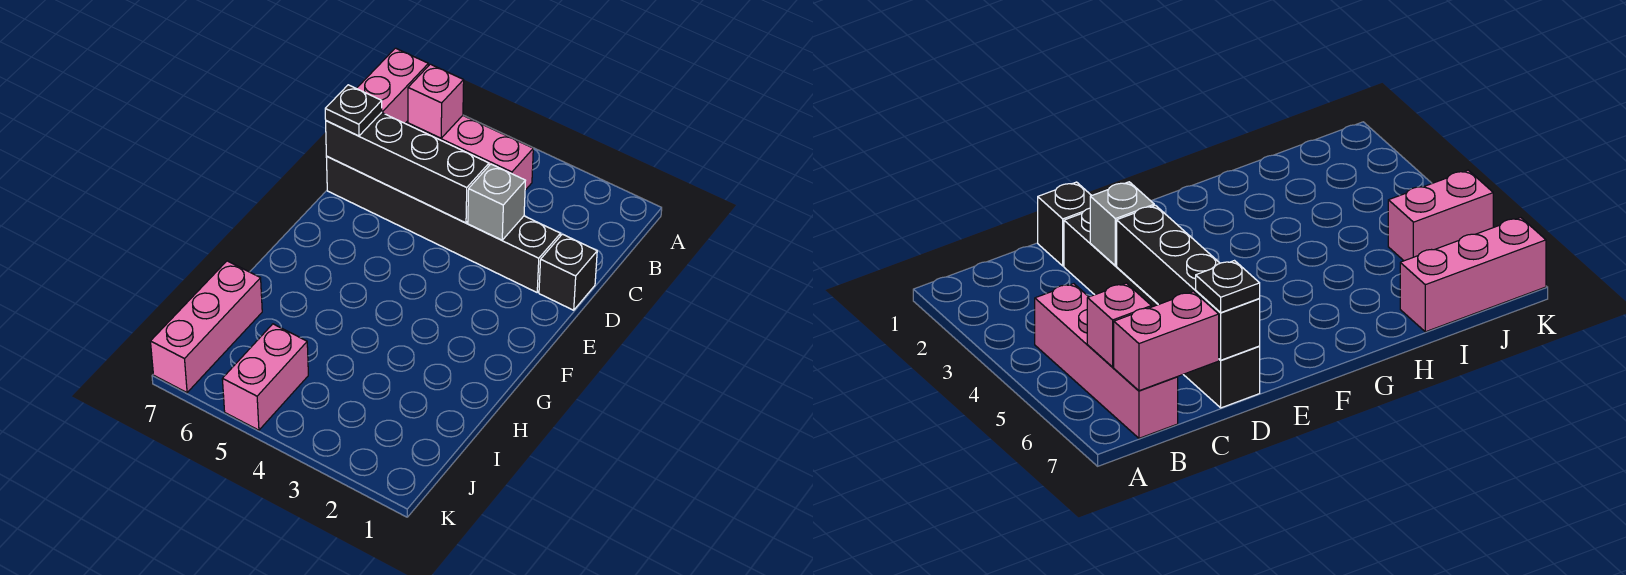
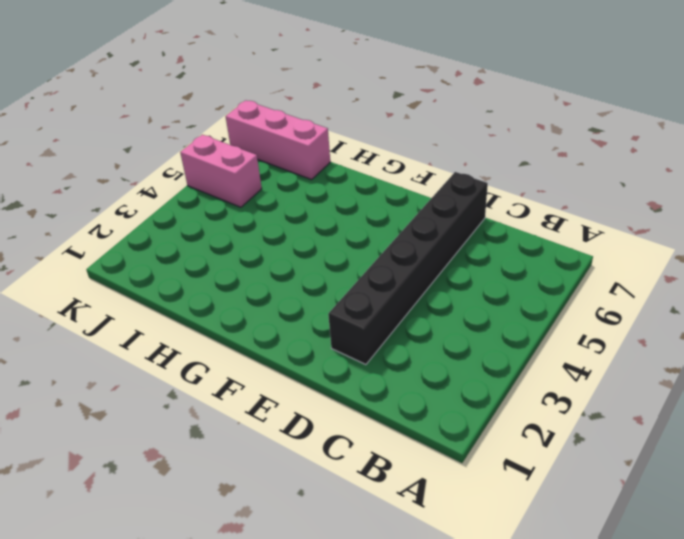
none -> pink brick B4:B7 level 1
none -> black brick D1 level 1

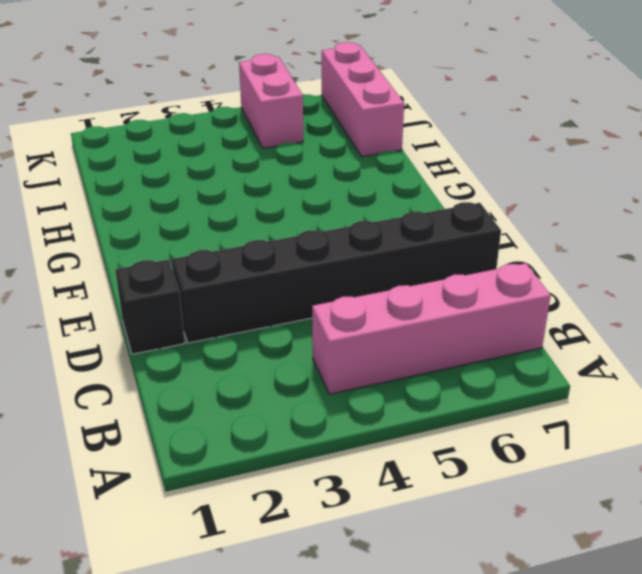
none -> pink brick B6 level 2
none -> pink brick B7:C7 level 2

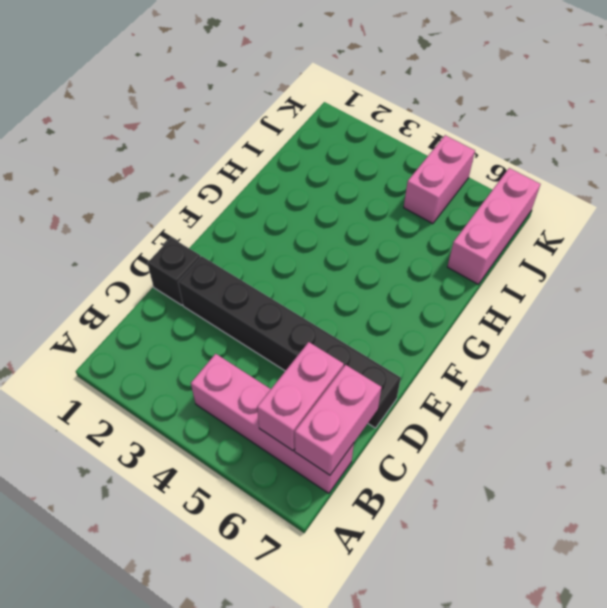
pink brick B6:C6 level 2 -> pink brick B6 level 2
none -> grey brick D3 level 2
none -> black brick D4:D7 level 2

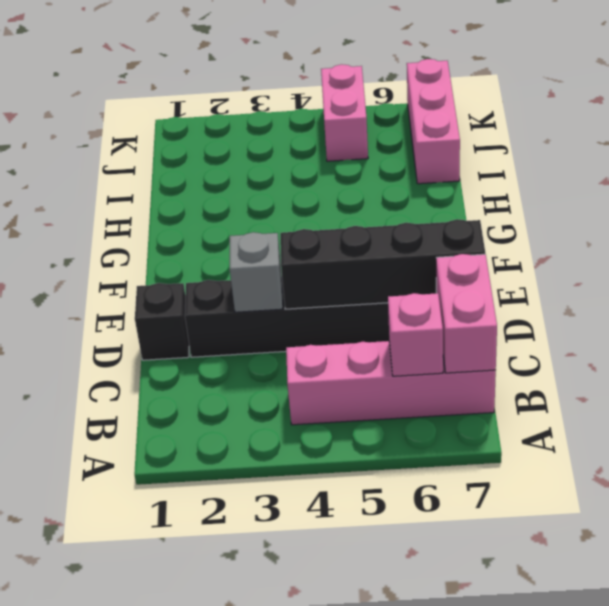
none -> black plate D7 level 3

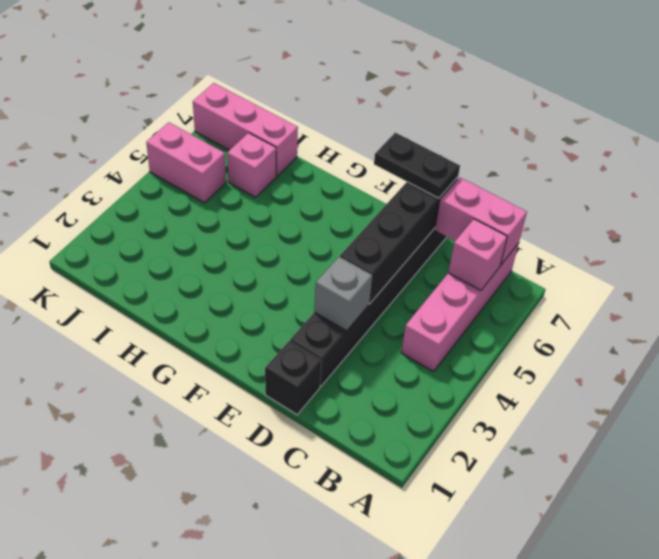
black plate D7:E7 level 3 -> black plate D7 level 3
pink brick I6 level 1 -> none

